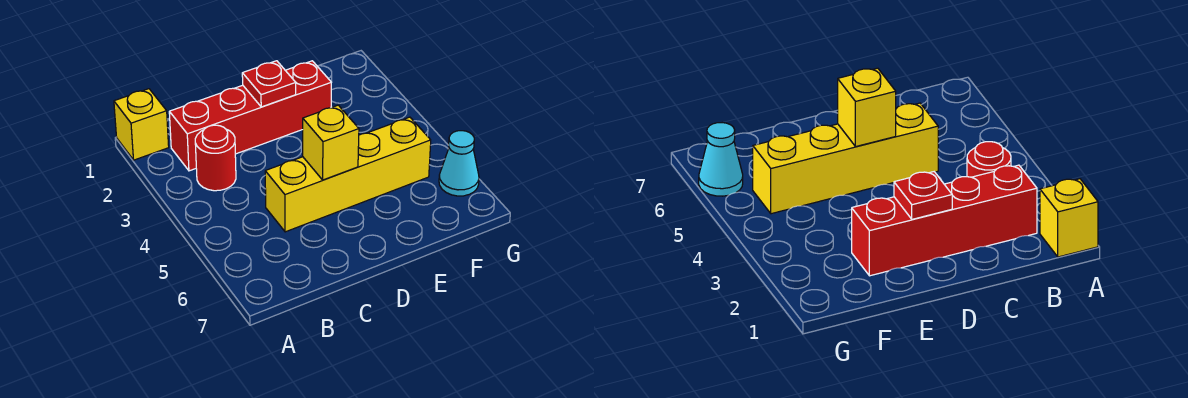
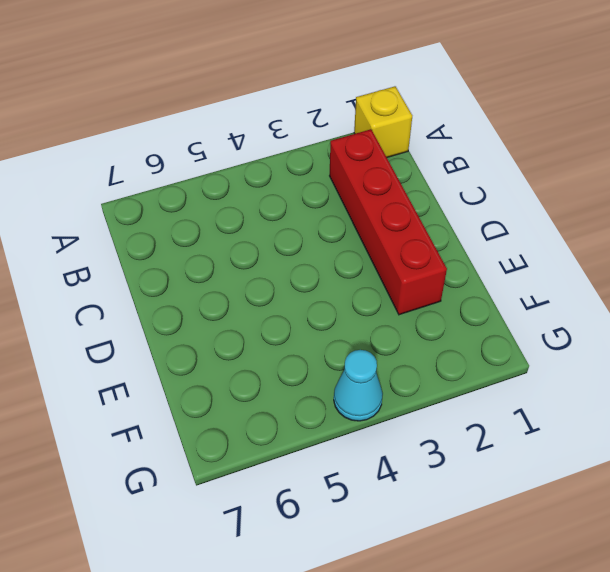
cyan cone G4 level 1 -> cyan cone G6 level 1
none -> red round brick B3 level 1
none -> yellow brick C5:F5 level 1

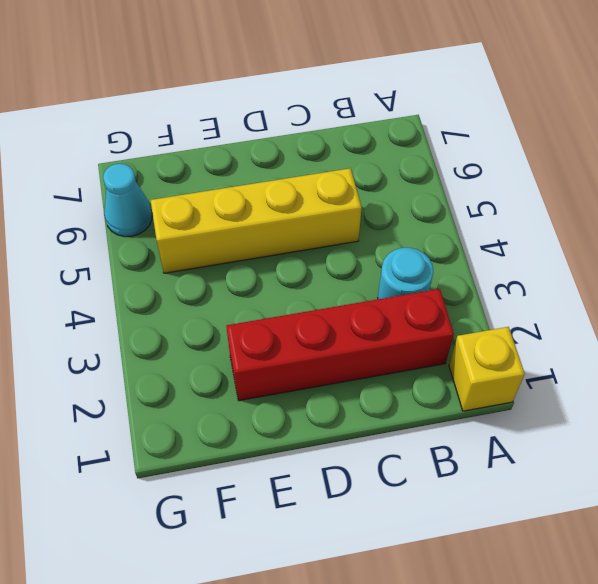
cyan round brick B3 level 1 -> red round brick B3 level 1
none -> red plate D2 level 2
none -> yellow brick D5 level 2

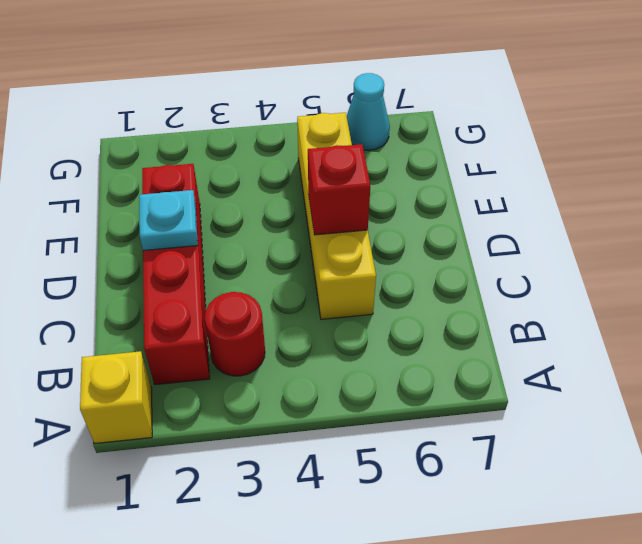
cyan plate D2 level 2 -> red plate D2 level 2
red brick D5 level 2 -> yellow brick D5 level 2

